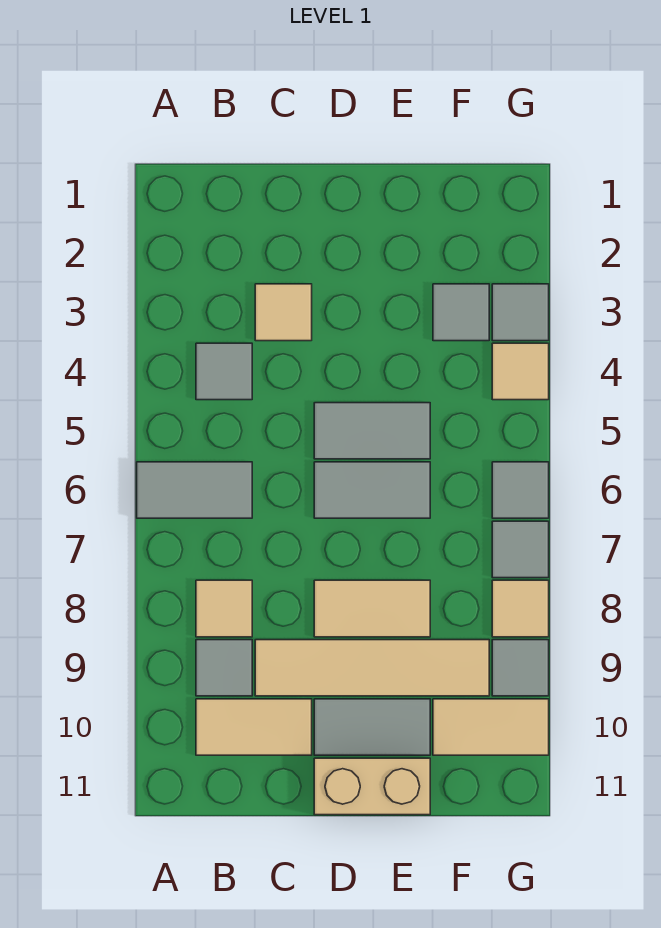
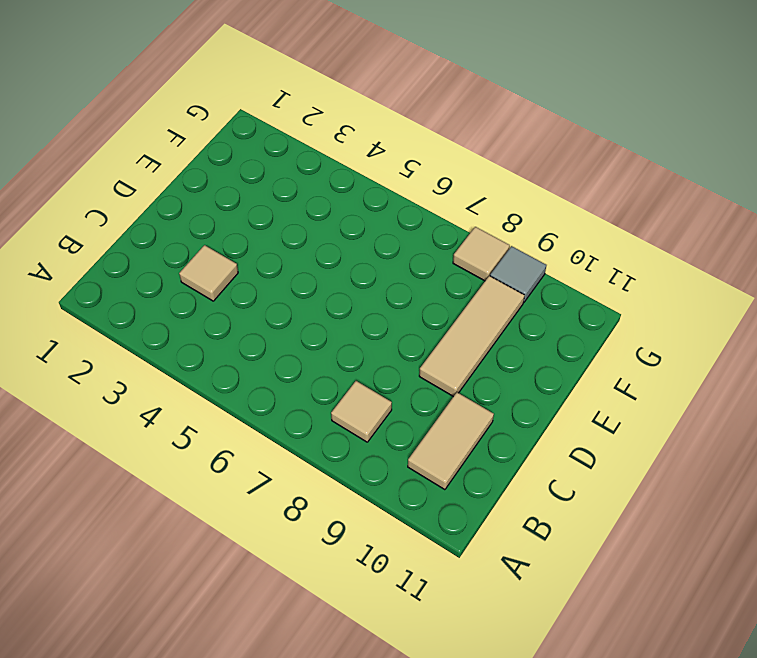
tan tile D9:F9 level 1 -> tan tile C9:F9 level 1
none -> grey tile A6:B6 level 1
none -> grey tile B4 level 1
none -> grey tile B9 level 1

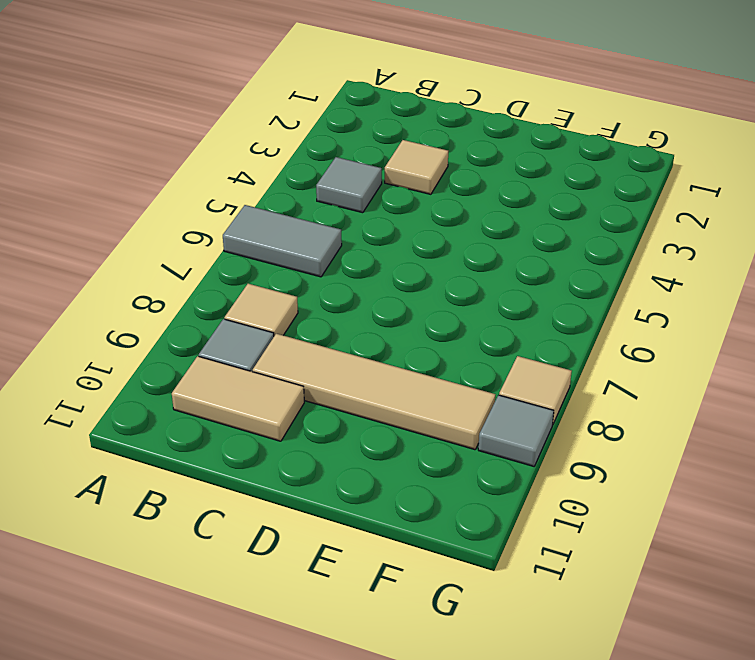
none -> grey tile D5:E5 level 1
none -> grey tile D6:E6 level 1
none -> tan tile D8:E8 level 1

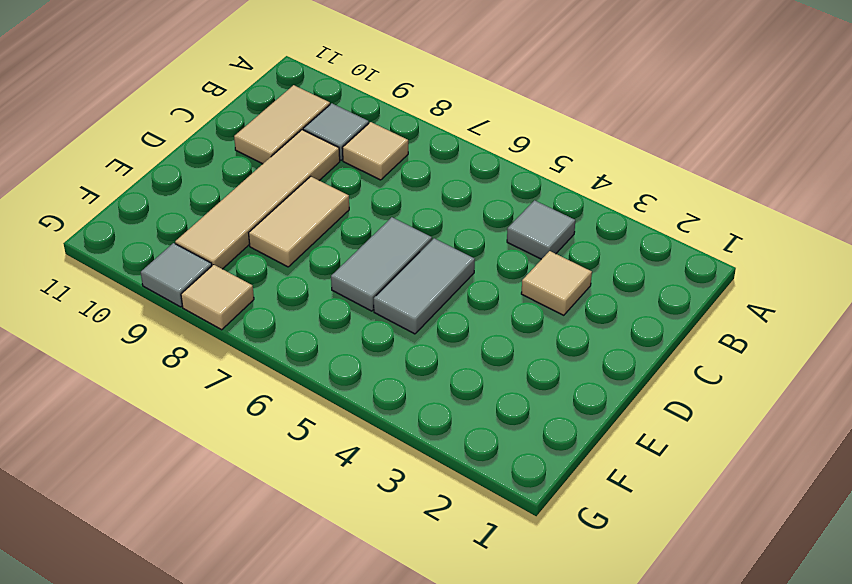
none -> grey tile A6:B6 level 1
none -> grey tile D10:E10 level 1
none -> tan brick D11:E11 level 1

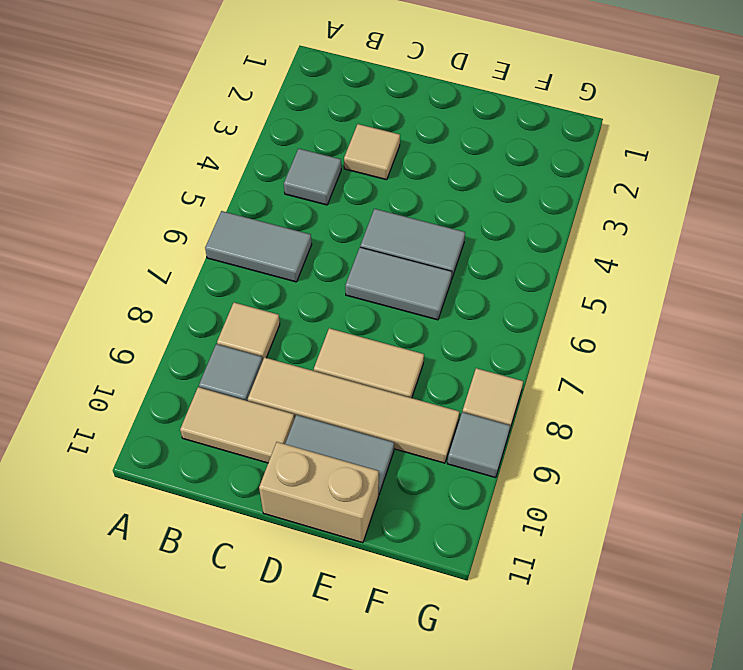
none -> grey tile F3 level 1
none -> tan tile F10:G10 level 1
none -> grey tile G3 level 1

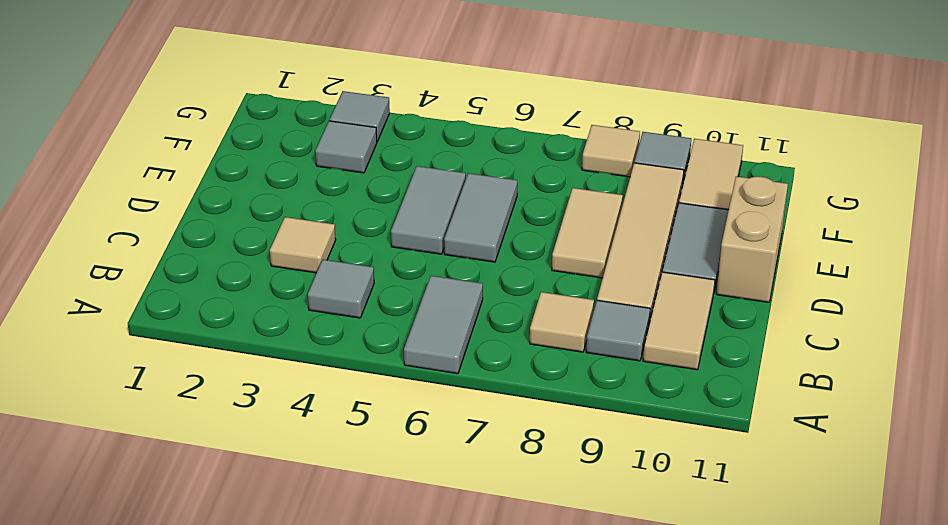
none -> tan tile G4 level 1
none -> grey tile G6 level 1
none -> grey tile G7 level 1

